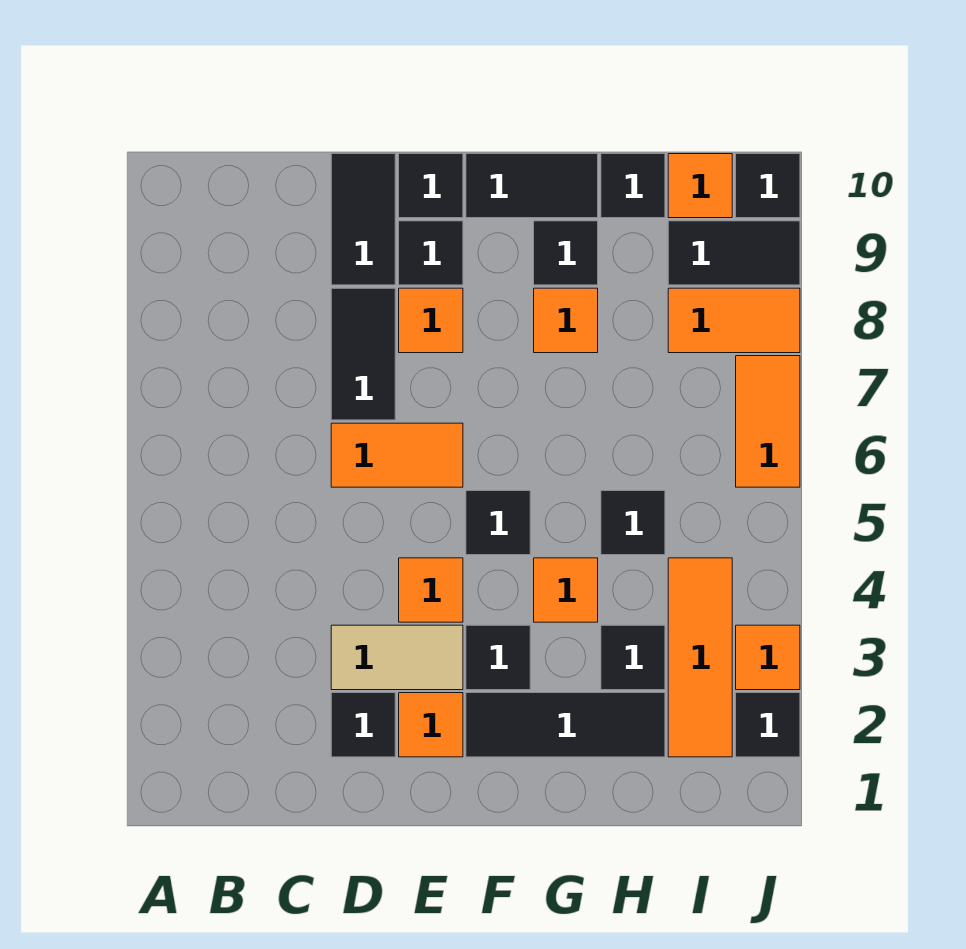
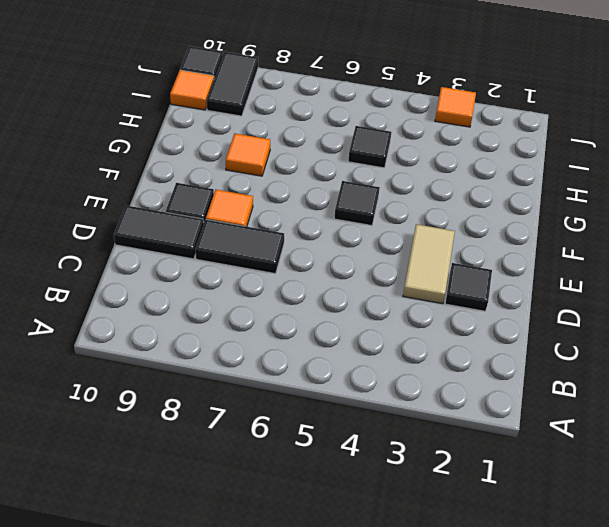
none -> orange tile D6:E6 level 1
none -> orange tile E2 level 1
none -> orange tile E4 level 1

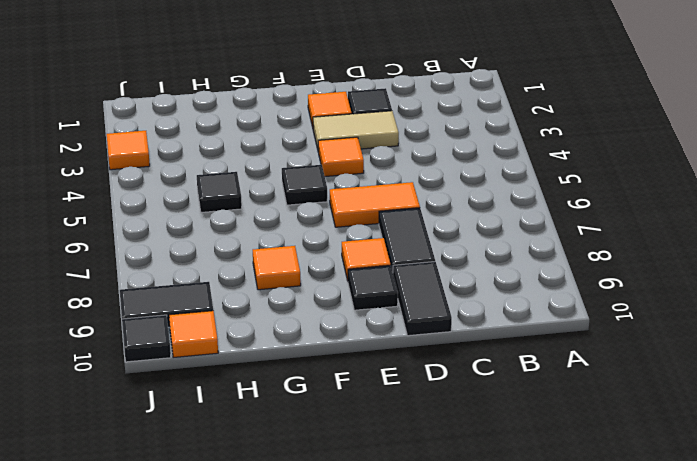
none -> black tile E10 level 1
none -> black tile F2:H2 level 1
none -> black tile F3 level 1

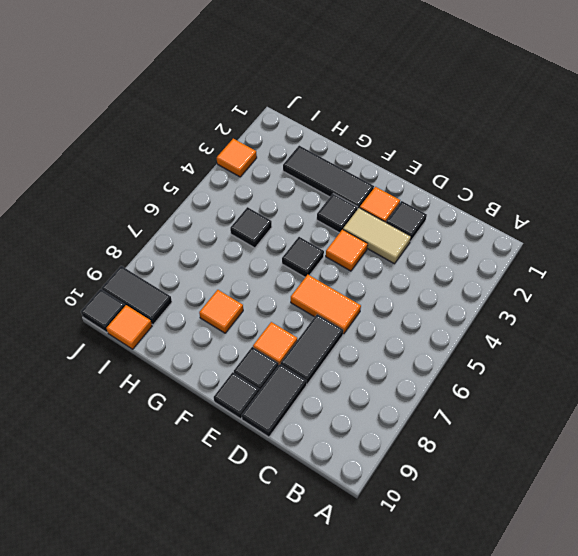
none -> black tile F10:G10 level 1
none -> orange tile G4 level 1
none -> black tile G9 level 1

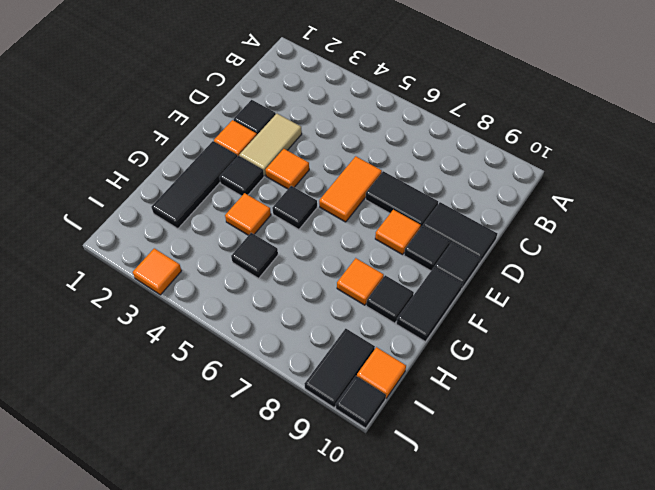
none -> black tile H3 level 1
none -> black tile H10 level 1
none -> orange tile I2:I4 level 1

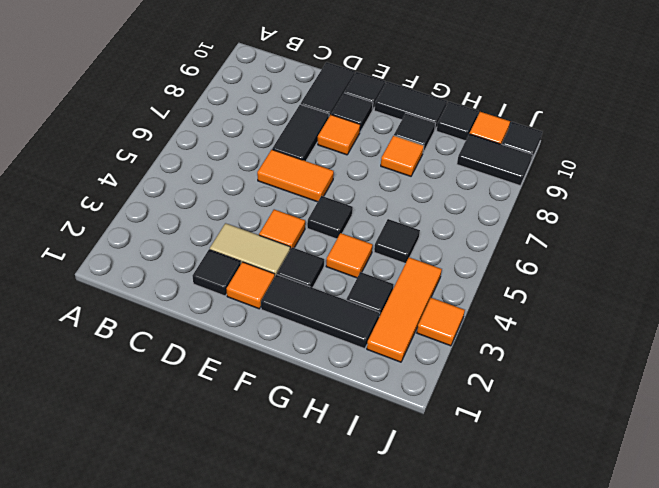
none -> orange tile I8:J8 level 1
none -> black tile J2 level 1
none -> orange tile J6:J7 level 1

